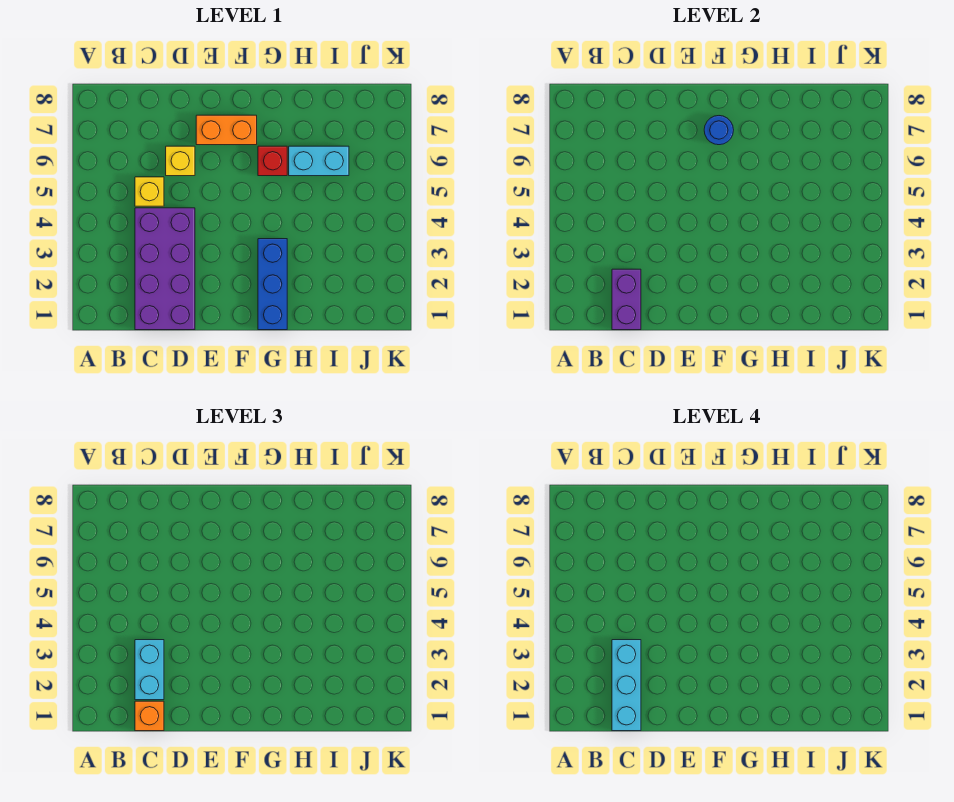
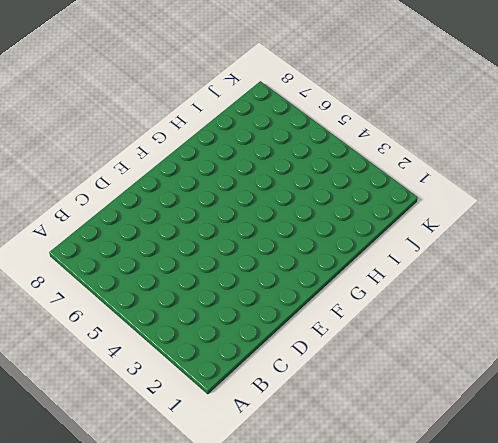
none -> purple brick C1:D4 level 1
none -> yellow brick C5 level 1
none -> yellow brick D6 level 1

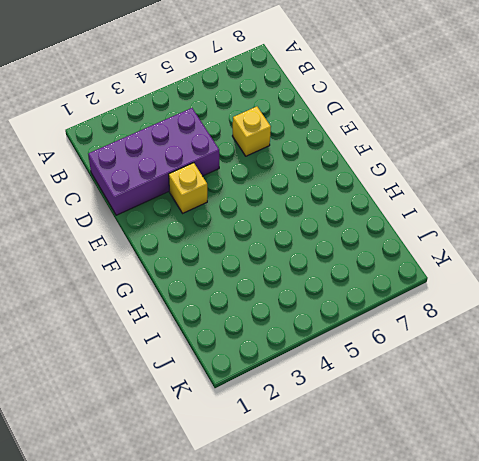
yellow brick E3 level 1 -> yellow brick C5 level 1
none -> orange brick E7:F7 level 1
none -> blue brick G1:G3 level 1
none -> red brick G6 level 1

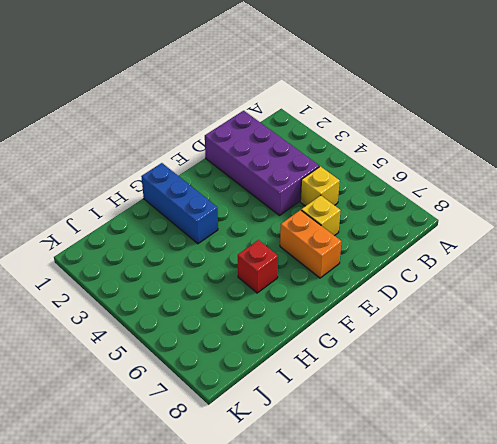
orange brick E6:E7 level 1 -> orange brick E7:F7 level 1
none -> cyan brick H6:I6 level 1
none -> purple brick C1:C2 level 2
none -> blue round brick F7 level 2

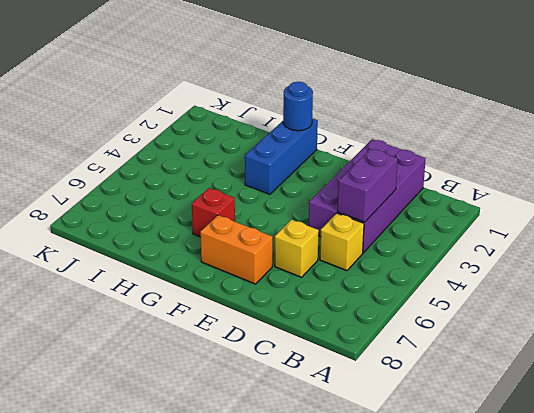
purple brick C3:C4 level 2 -> purple brick C1:C2 level 2
blue round brick G1 level 2 -> blue round brick F7 level 2
none -> cyan brick H6:I6 level 1
none -> orange brick C1 level 3
none -> cyan brick C2:C3 level 3

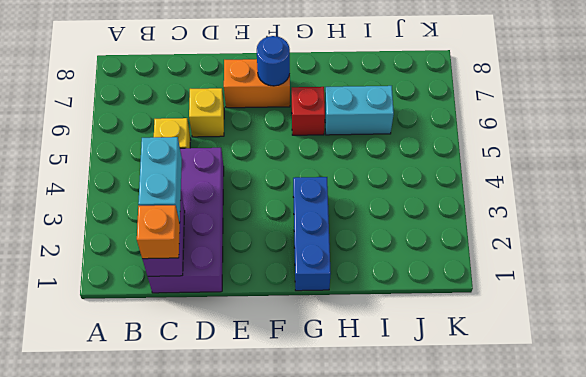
none -> cyan brick C1:C3 level 4

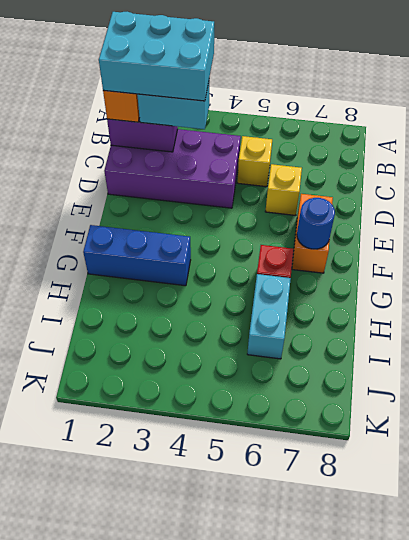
cyan brick B1:C3 level 4 -> cyan brick C1:C3 level 4

